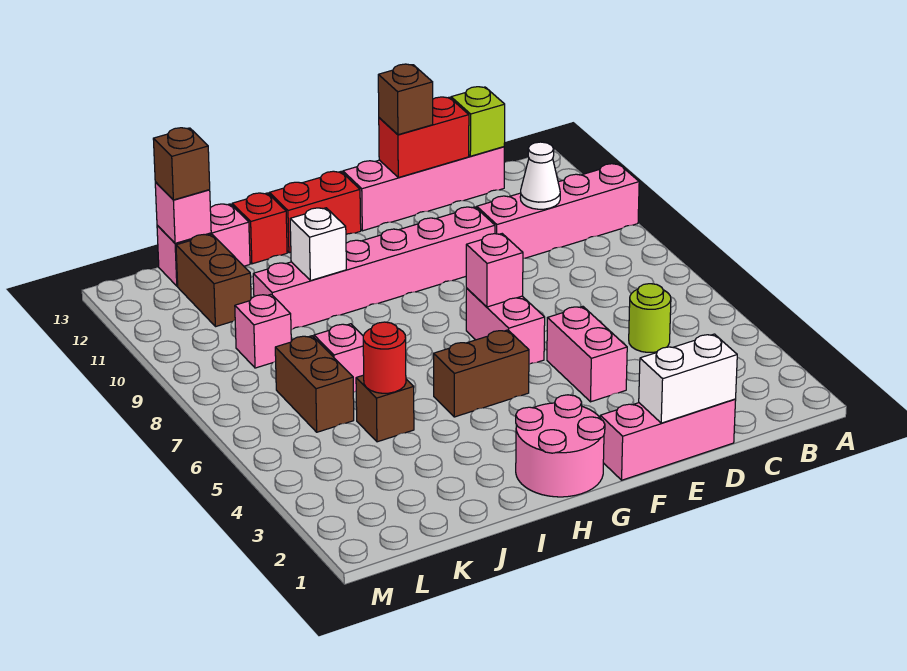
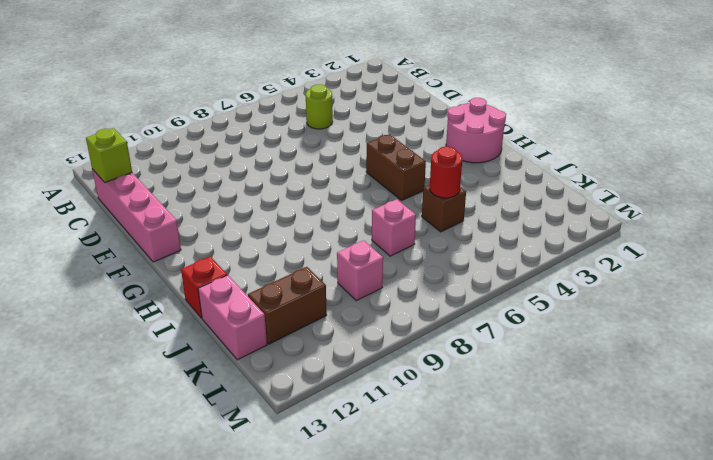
none -> pink brick A10:D10 level 1
none -> pink brick D1:F1 level 1
none -> pink brick E4:E5 level 1

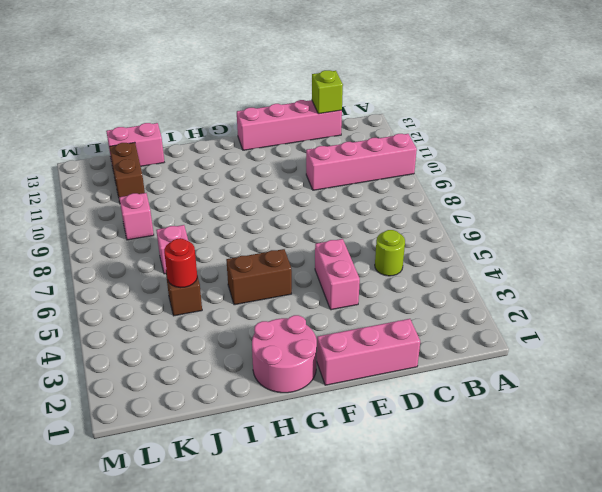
none -> pink brick E10:J10 level 1
none -> pink brick F6:F7 level 1
none -> red brick G13:H13 level 1

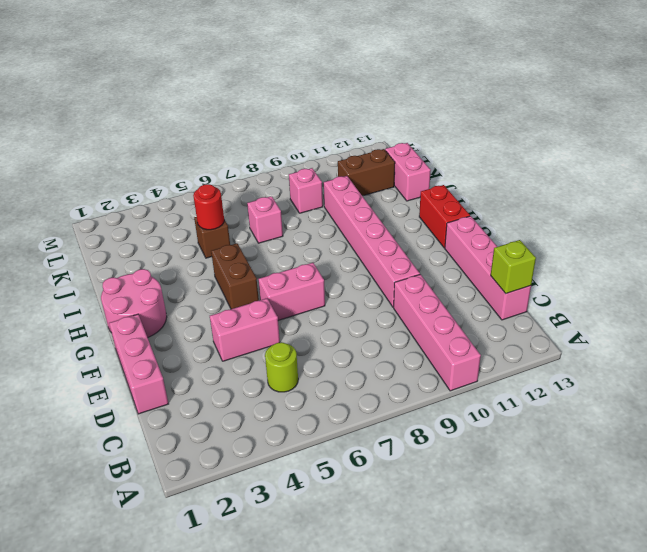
none -> red brick I13 level 1
none -> brown brick K6:K7 level 1
none -> white cone C10 level 2

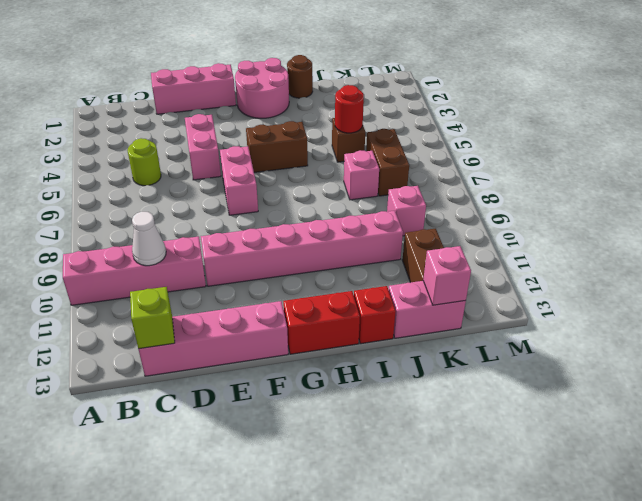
brown round brick I1 level 1 -> none
none -> white brick D1:E1 level 2
none -> red brick D13:E13 level 2
none -> pink brick F7 level 2

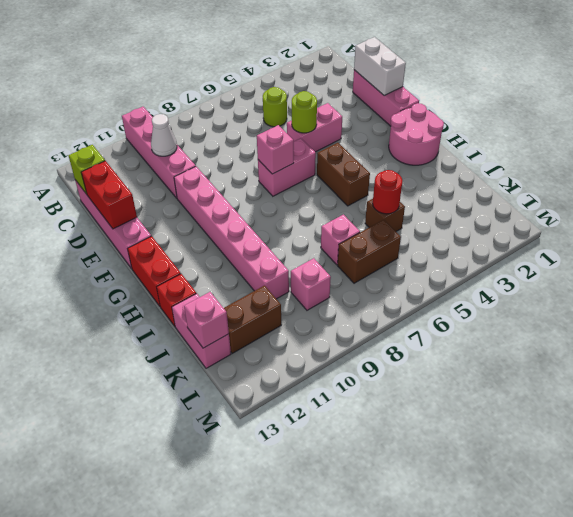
lime round brick E5 level 2 -> none
none -> white brick I10 level 2
none -> brown brick E13 level 3
none -> brown brick K13 level 3

